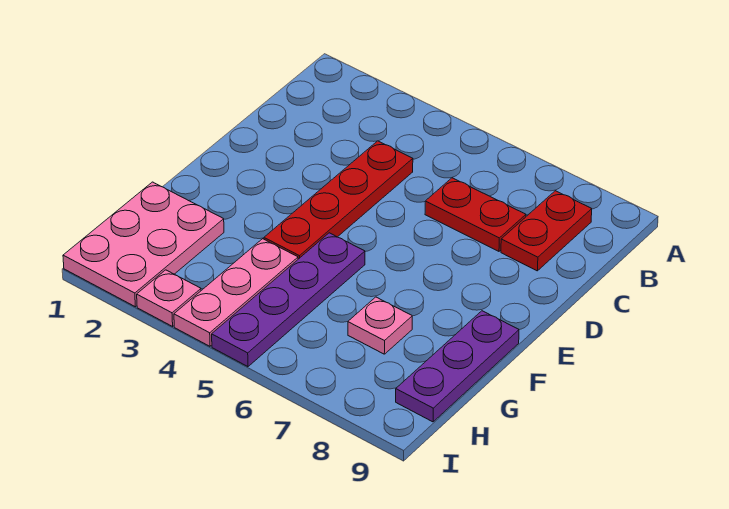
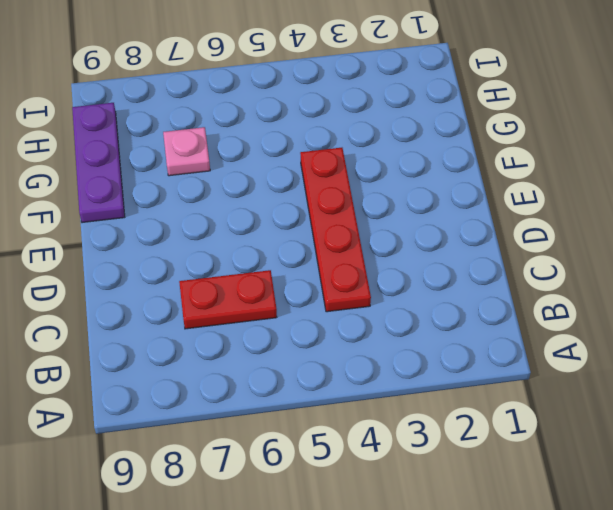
none -> red plate B8:C8 level 1
none -> purple plate F5:I5 level 1

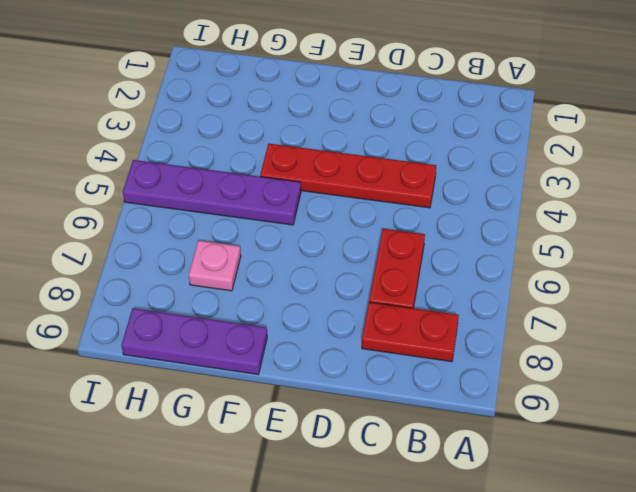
none -> pink plate G1:I2 level 1
none -> pink plate G4:I4 level 1

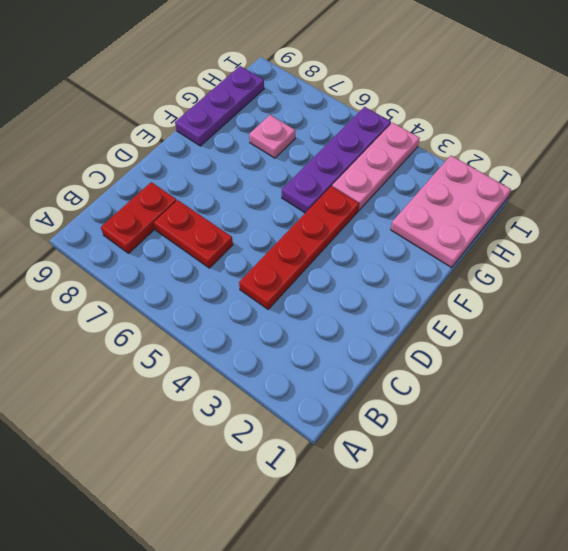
none -> pink plate I3 level 1

